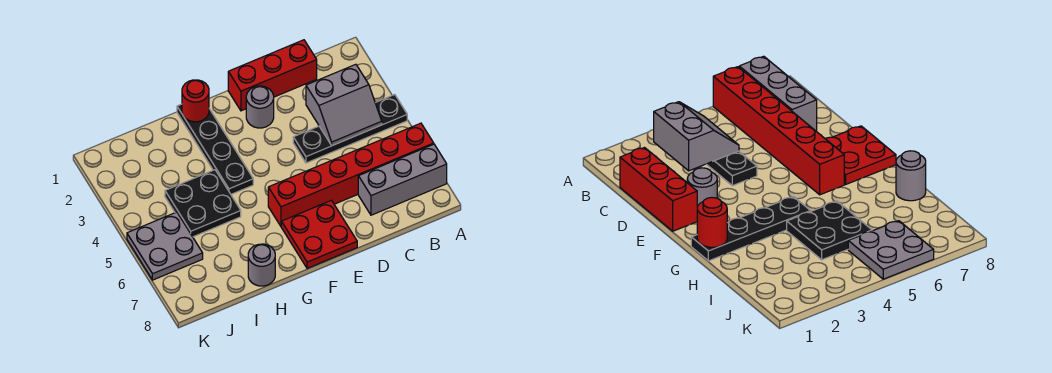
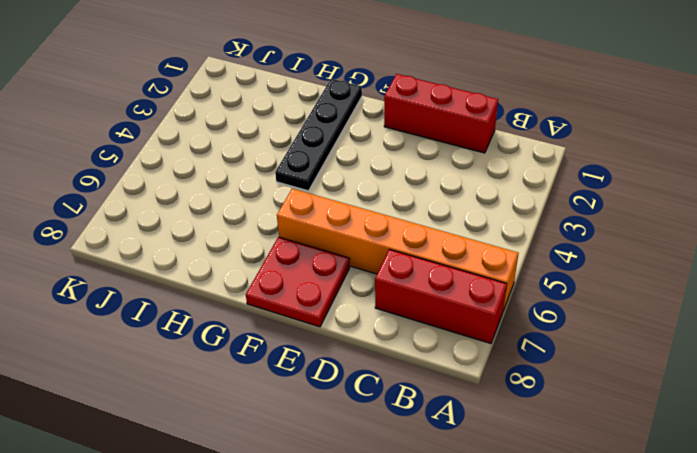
orange brick A6:F6 level 1 -> red brick A6:F6 level 1
red brick A7:C7 level 1 -> grey brick A7:C7 level 1
none -> black plate A4:D4 level 1
none -> grey round brick E2 level 1
none -> black plate H4:I5 level 1

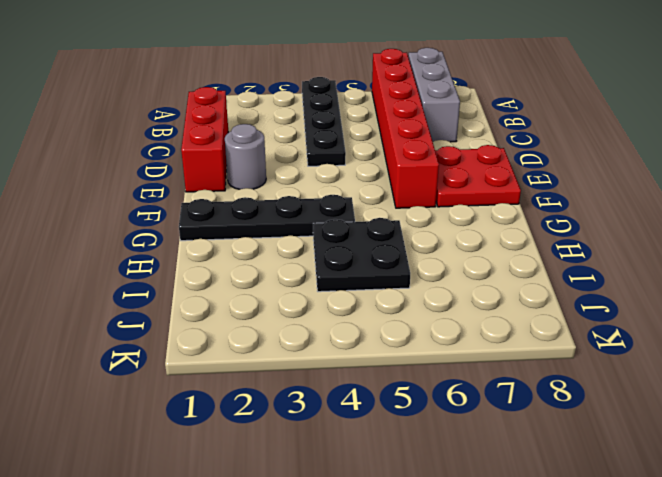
none -> grey round brick H8 level 1
none -> grey plate J5:K6 level 1
none -> grey slope B3:C4 level 2 top 3

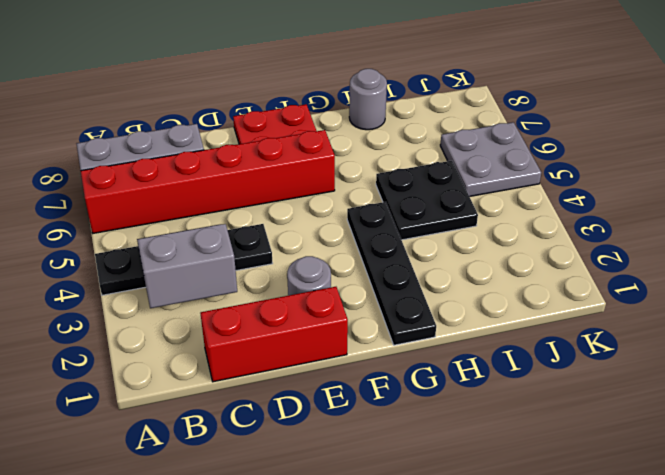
none -> red round brick G1 level 2

